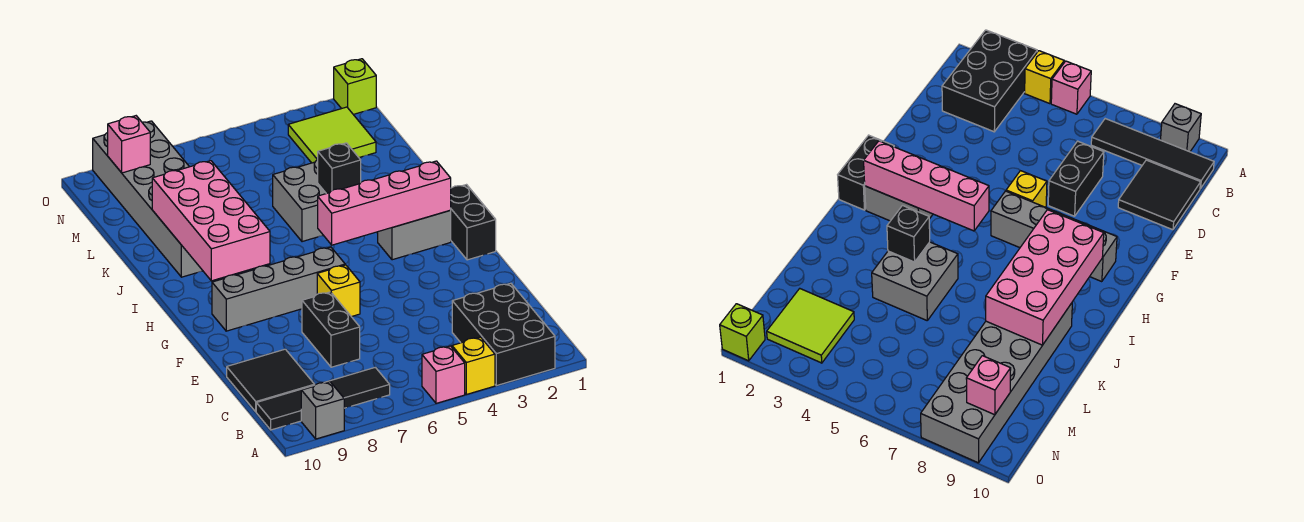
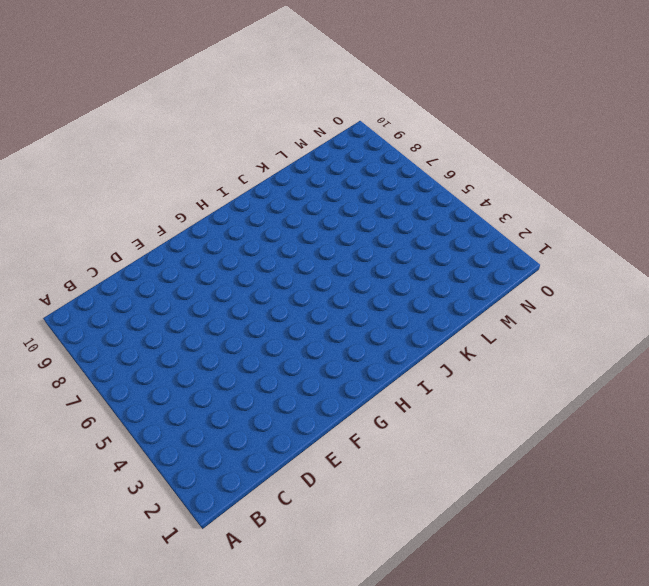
none -> black brick A2:C3 level 1
none -> yellow brick A4 level 1
none -> pink brick A5 level 1

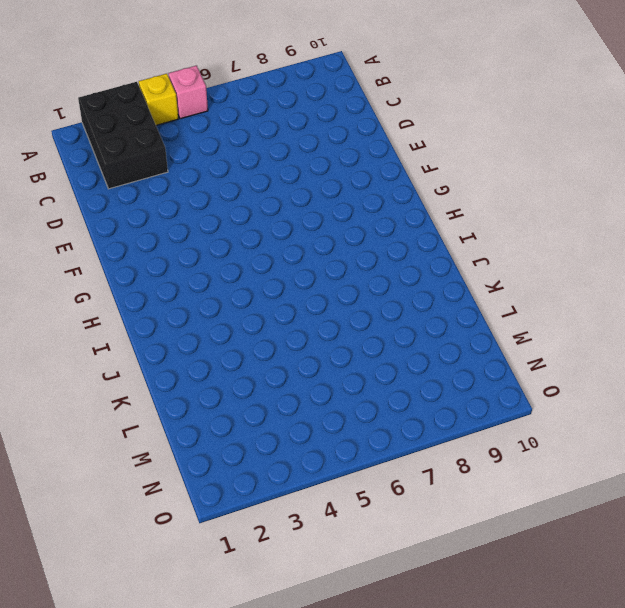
none -> grey brick A9 level 1
none -> black tile B7:B10 level 1
none -> black tile C9:D10 level 1

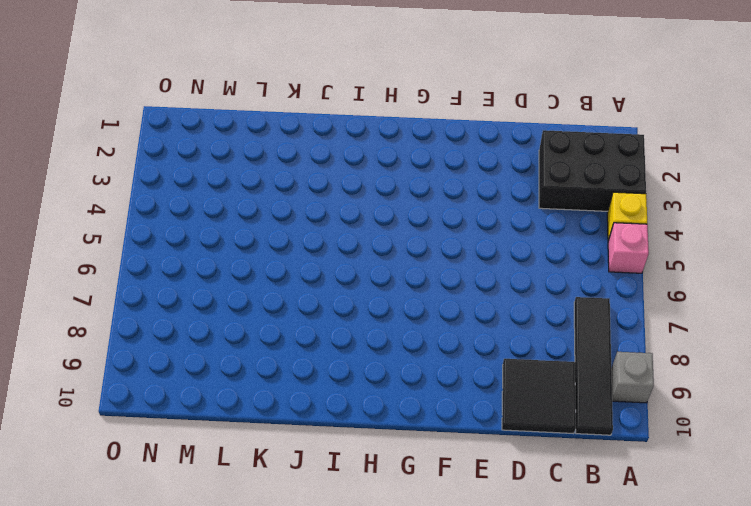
none -> black brick D7:E7 level 1
none -> yellow brick F6 level 1
none -> black brick G1:H1 level 1

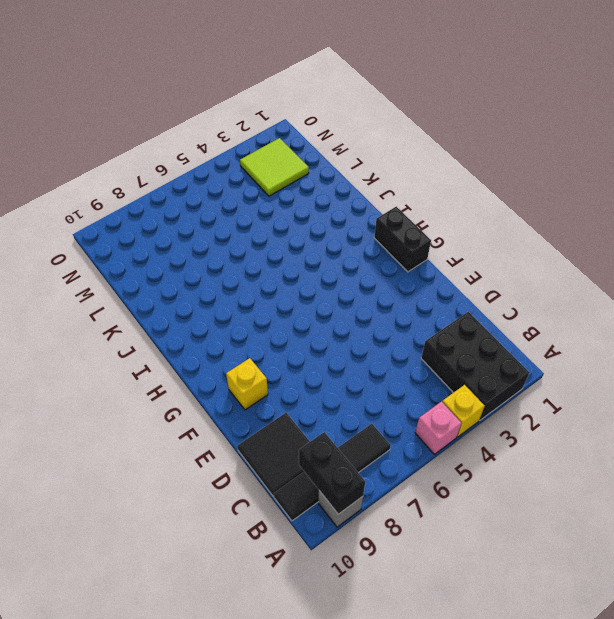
black brick A9:B9 level 2 -> black brick D7:E7 level 1
yellow brick F9 level 1 -> yellow brick F6 level 1
none -> grey brick G6:G9 level 1
none -> grey brick H2:H3 level 1
none -> grey brick J4:K5 level 1

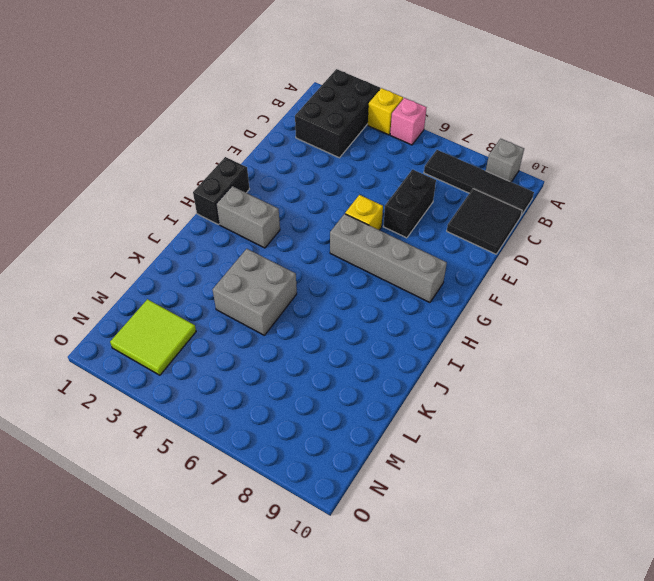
none -> grey brick J8:O9 level 1
none -> lime brick O1 level 1
none -> pink brick H2:H5 level 2

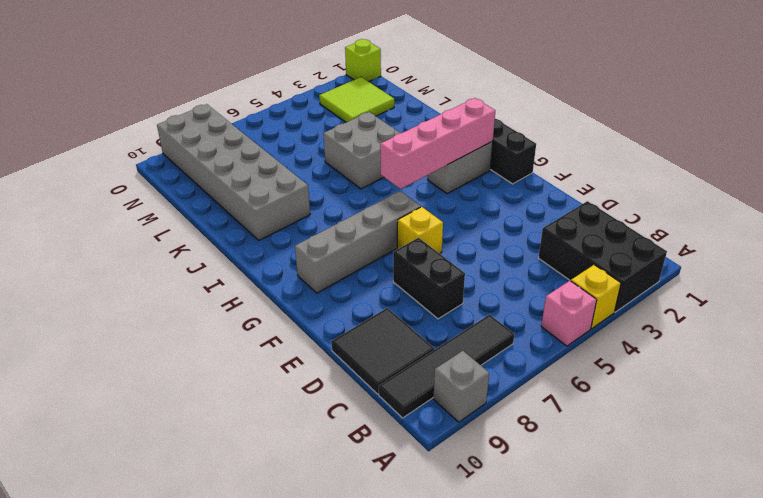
none -> pink brick H8:K9 level 2
none -> black brick J4 level 2
none -> pink brick N9 level 2

